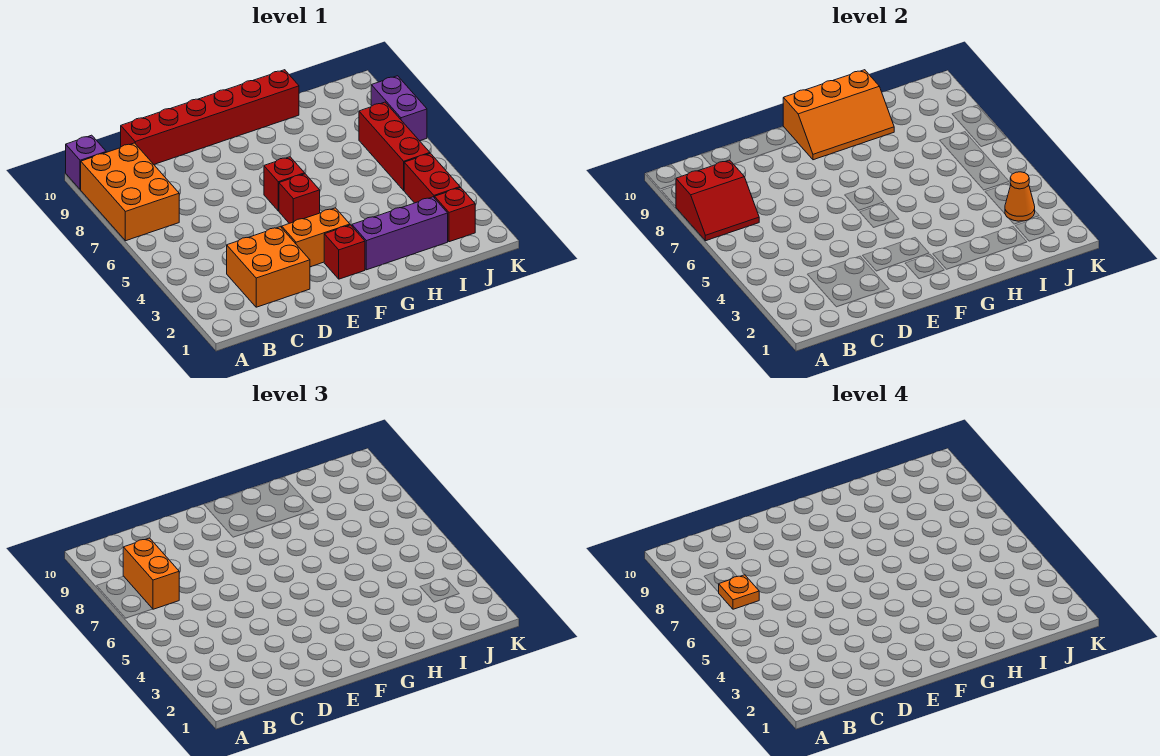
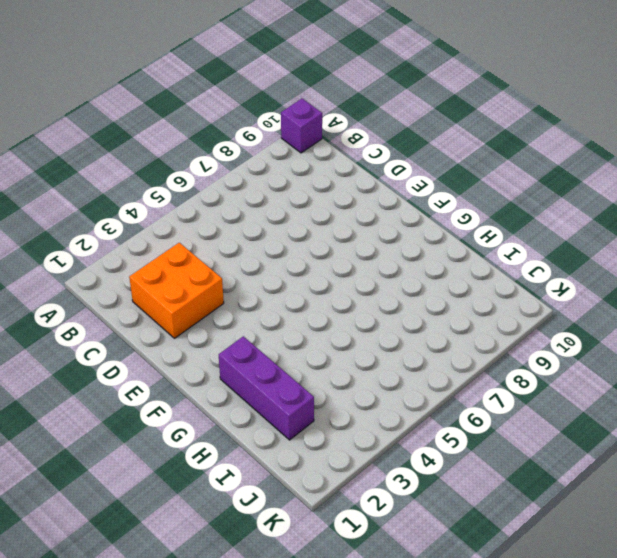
none -> orange brick A7:B9 level 1
none -> red brick C10:H10 level 1
none -> orange brick E3:F3 level 1

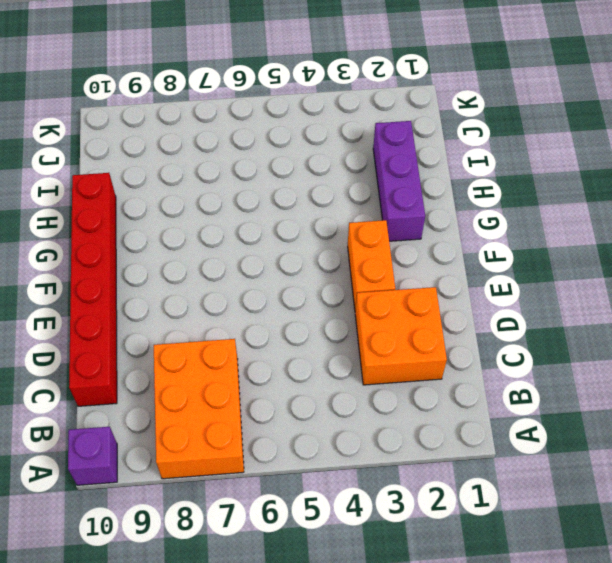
orange brick A7:C8 level 1 -> orange brick A7:B9 level 1
none -> red brick F2 level 1
none -> red brick F5 level 1
none -> red brick F6 level 1

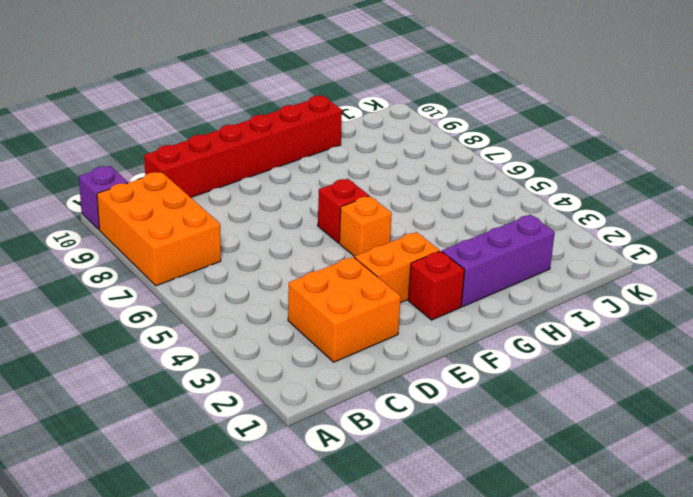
orange brick F5 level 1 -> red brick F5 level 1
none -> red brick J2 level 1
none -> red brick J3:J4 level 1
none -> red brick J5:J7 level 1

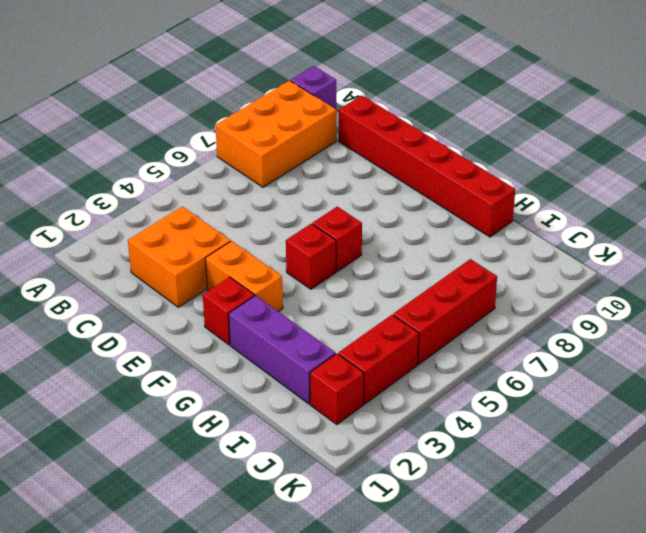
none -> purple brick K7:K8 level 1
none -> red slope A7:B8 level 2 top 8
none -> orange slope F9:H10 level 2 top 10

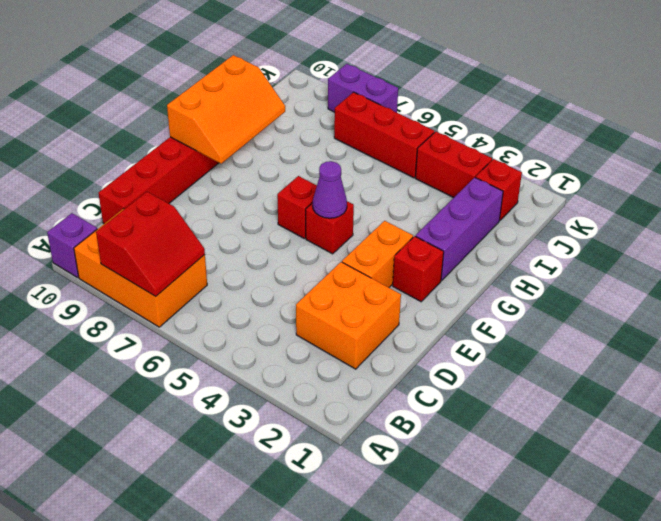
purple cone F5 level 2 -> none
none -> orange cone J3 level 2
none -> orange brick B7:B8 level 3
none -> orange plate B7 level 4

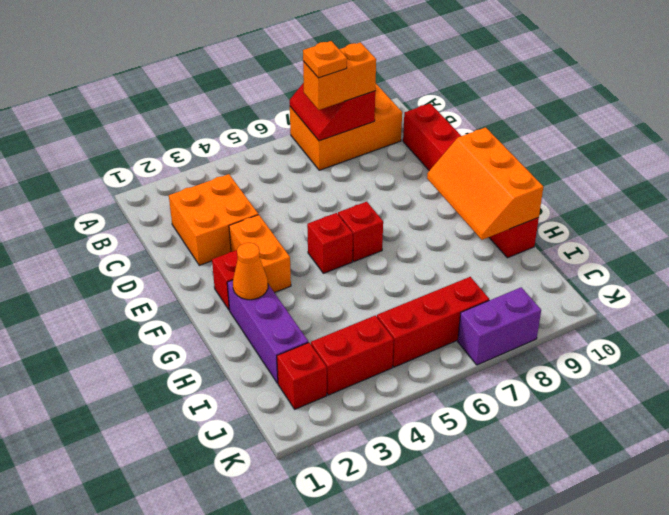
orange cone G2 level 2 -> orange cone J3 level 2
none -> purple brick A10 level 1

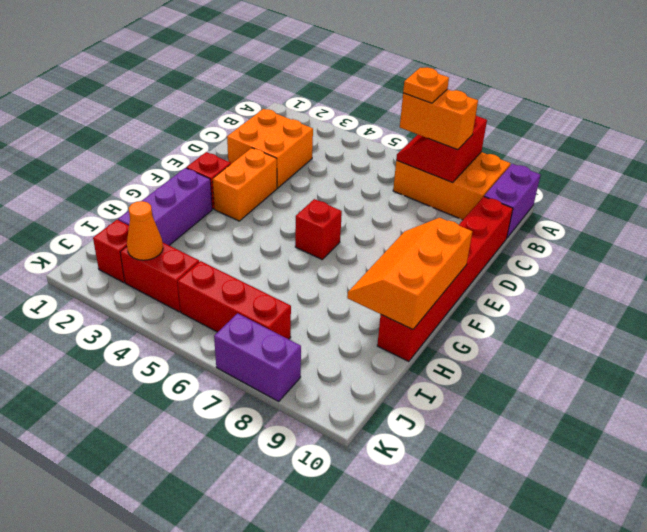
purple brick A10:B10 level 1 -> purple brick A10 level 1
none -> red brick F5 level 1

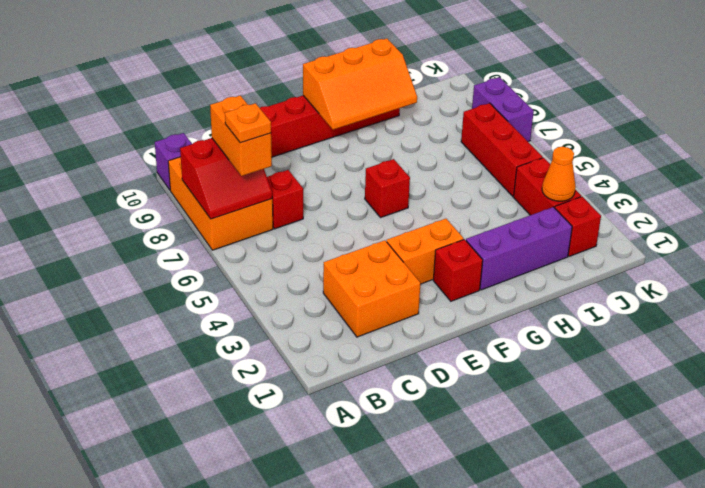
red brick C7 level 1 -> red brick F5 level 1

